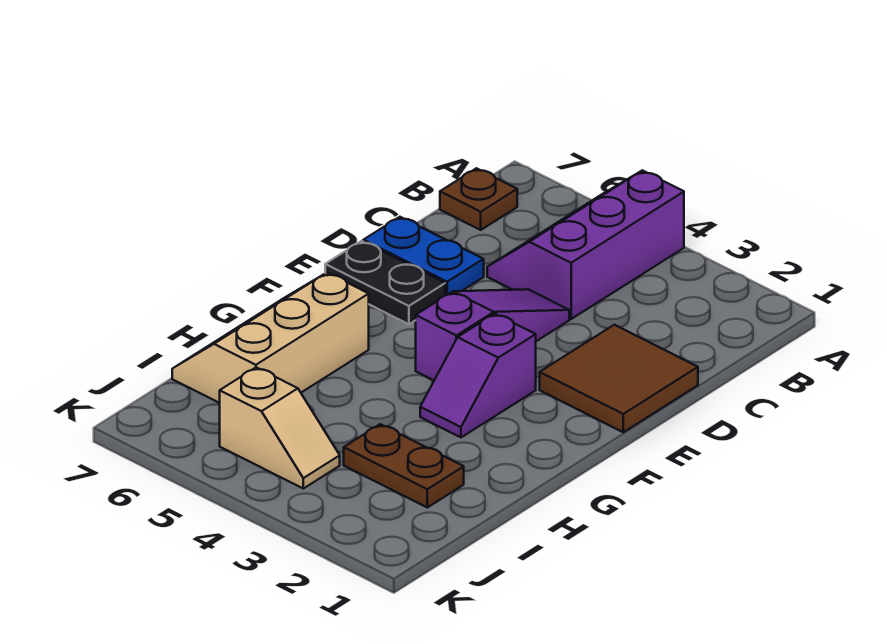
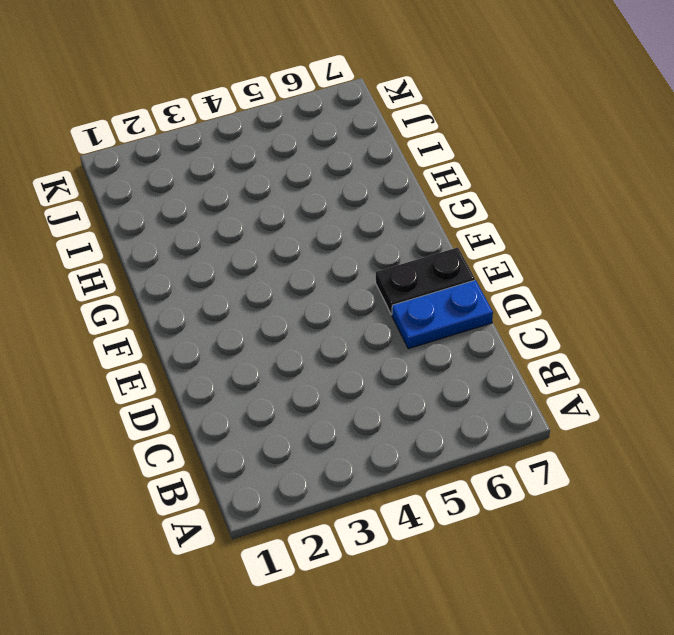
none -> purple slope A4:C5 level 1 top 4
none -> brown plate B7 level 1

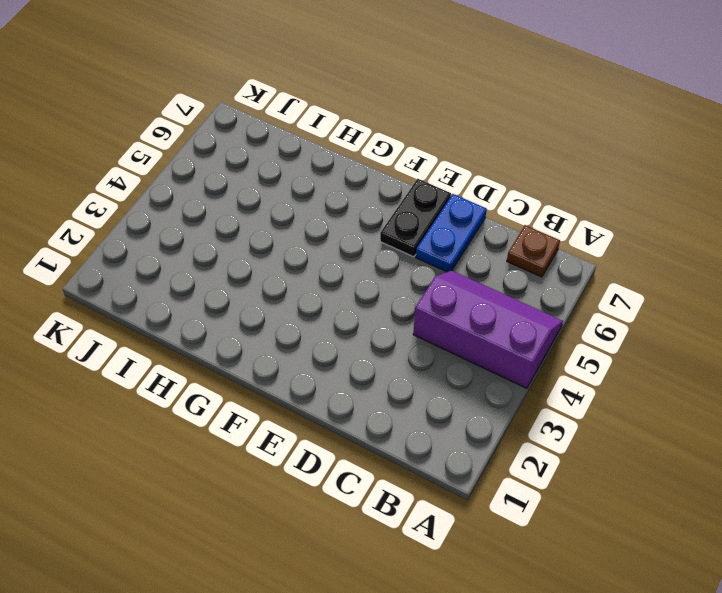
none -> brown tile D1:E2 level 1
none -> purple slope D4:F4 level 1 top F

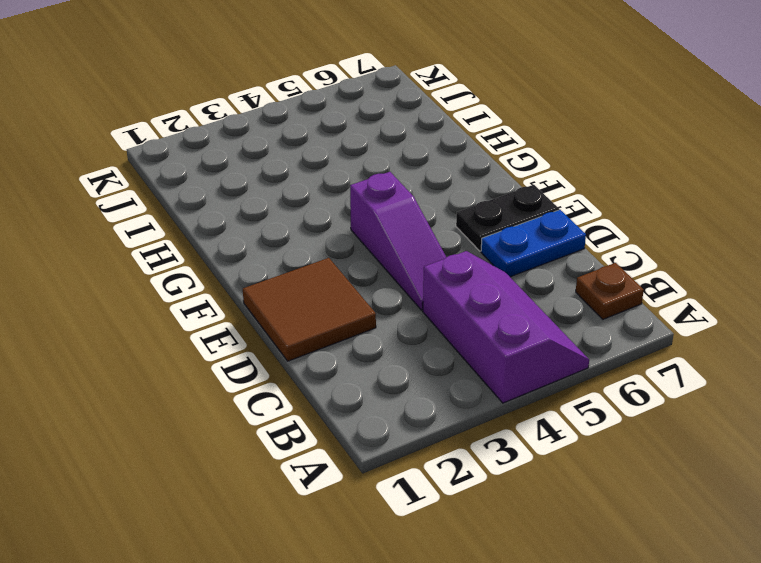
none -> purple slope F3:G3 level 1 top F
none -> tan slope G6:I7 level 1 top 6

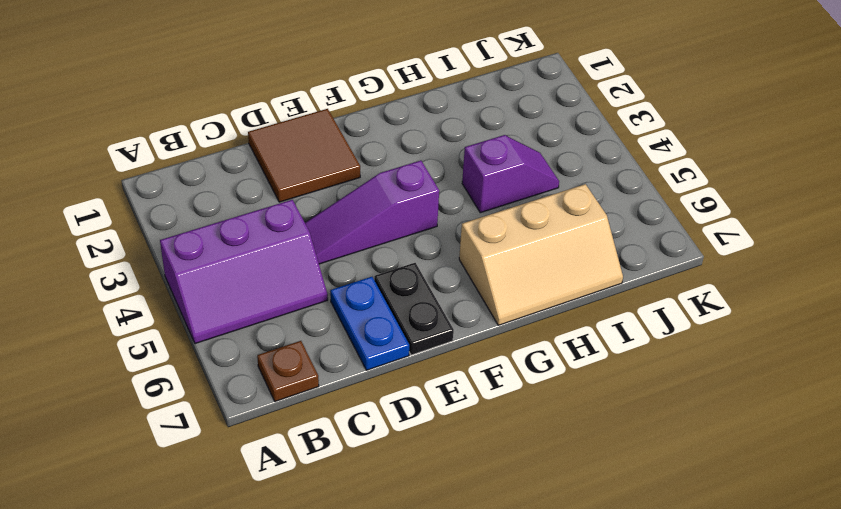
purple slope H4:I4 level 1 top H -> purple slope F3:G3 level 1 top F
none -> brown plate I2:I3 level 1
none -> tan slope J4:J5 level 1 top 5

